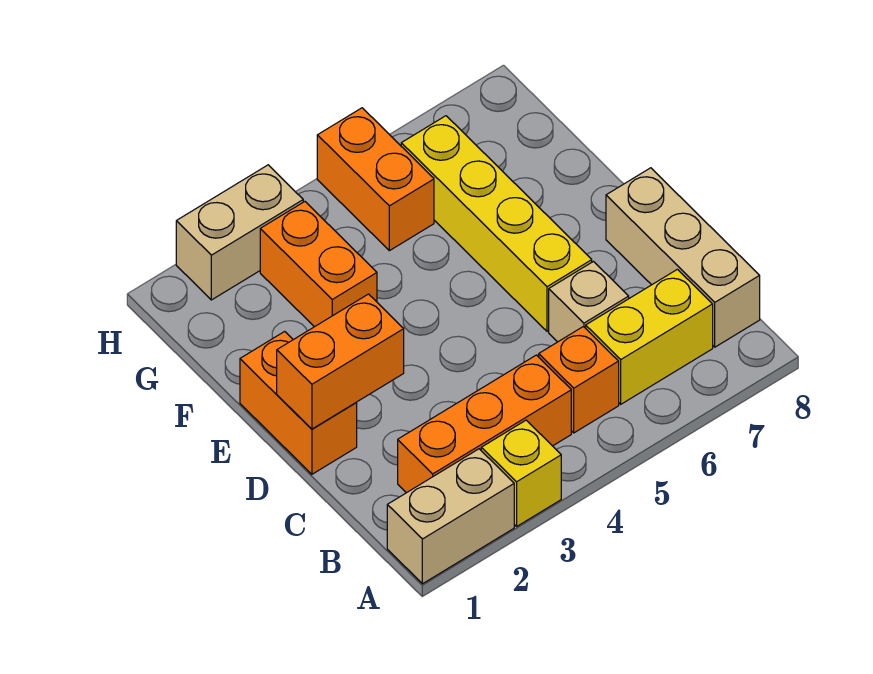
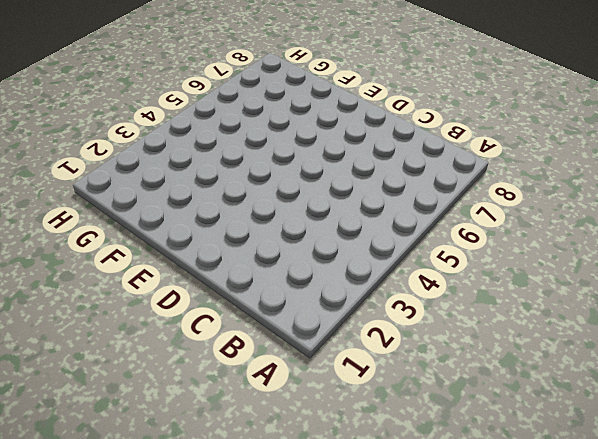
none -> tan brick A1:A2 level 1
none -> yellow brick A3 level 1
none -> orange brick B2:B4 level 1

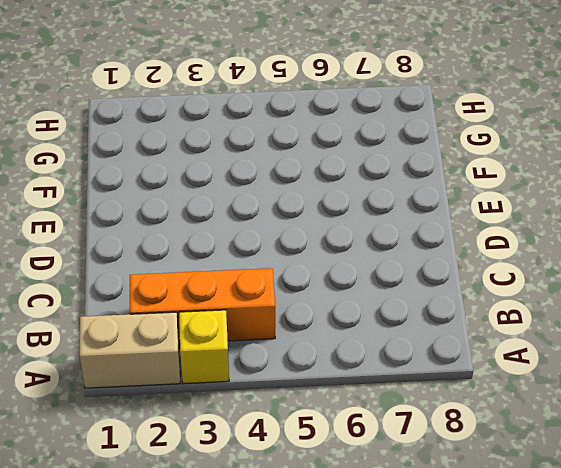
none -> orange brick B5 level 1
none -> yellow brick B6:B7 level 1
none -> tan brick B8:D8 level 1

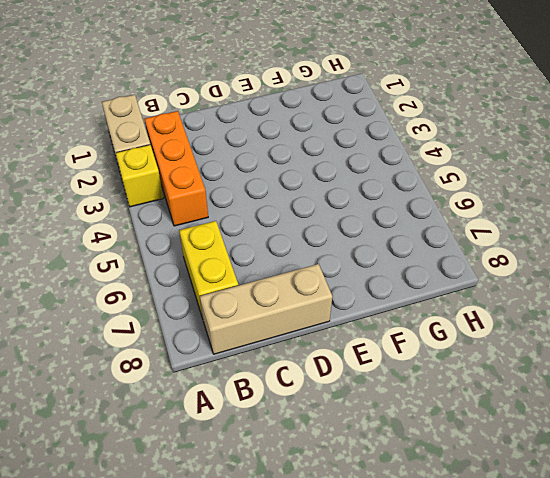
none -> orange brick B5 level 1
none -> tan brick C6 level 1
none -> orange brick D1:E1 level 1

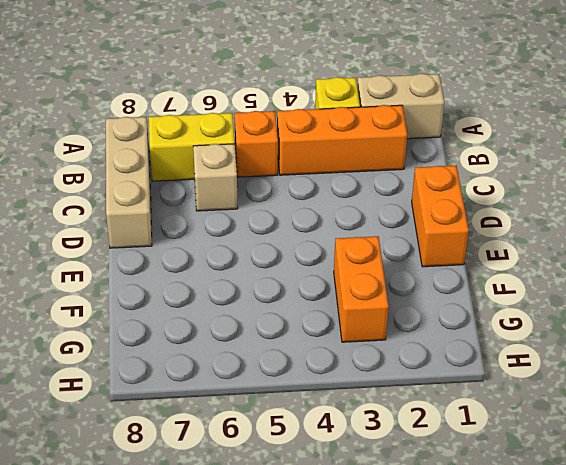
none -> yellow brick D6:G6 level 1
none -> orange brick G5:H5 level 1
none -> tan brick H2:H3 level 1

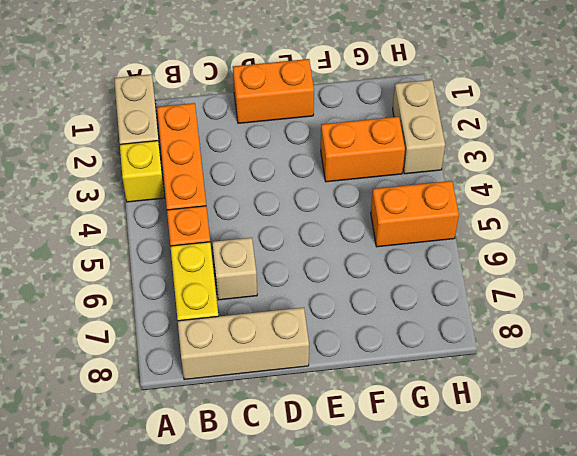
none -> yellow brick D6:G6 level 1
none -> orange brick D1:D2 level 2

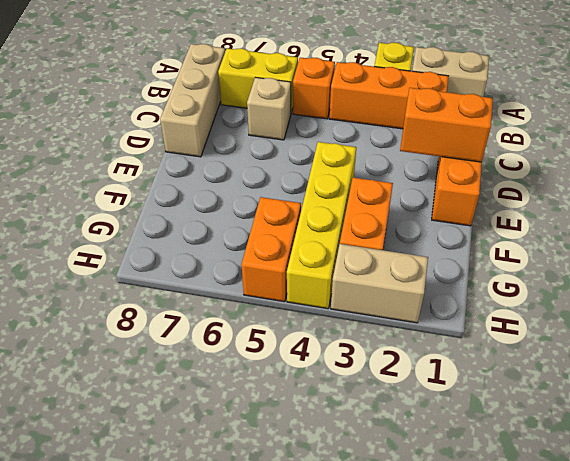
yellow brick E4:H4 level 1 -> yellow brick D6:G6 level 1

